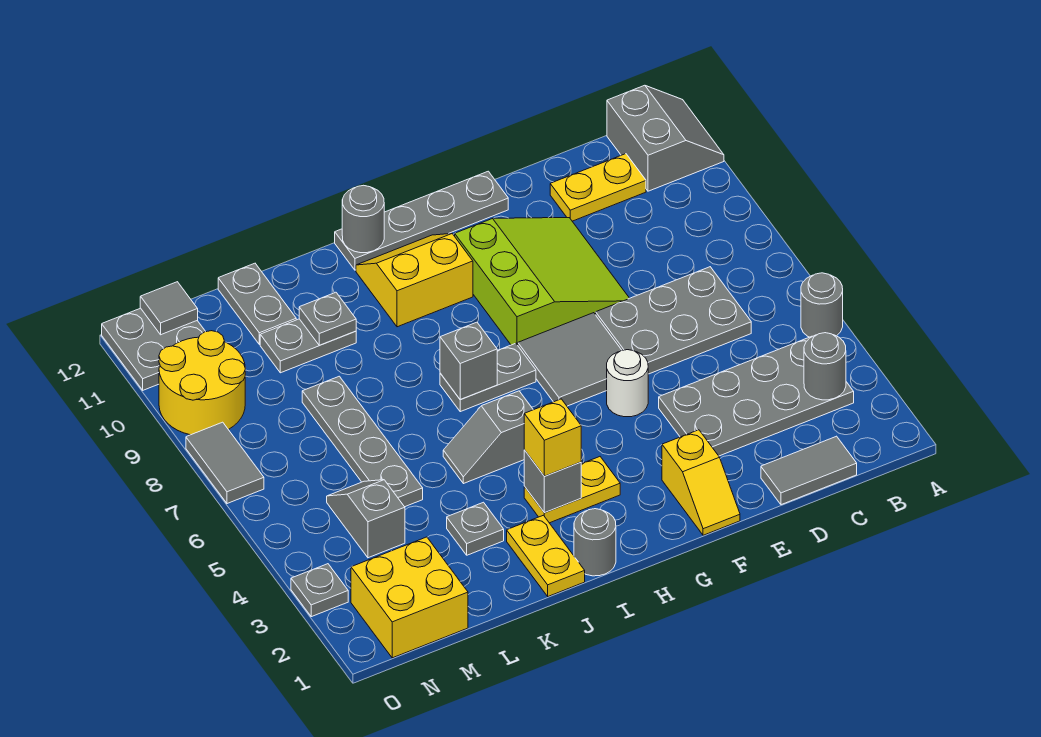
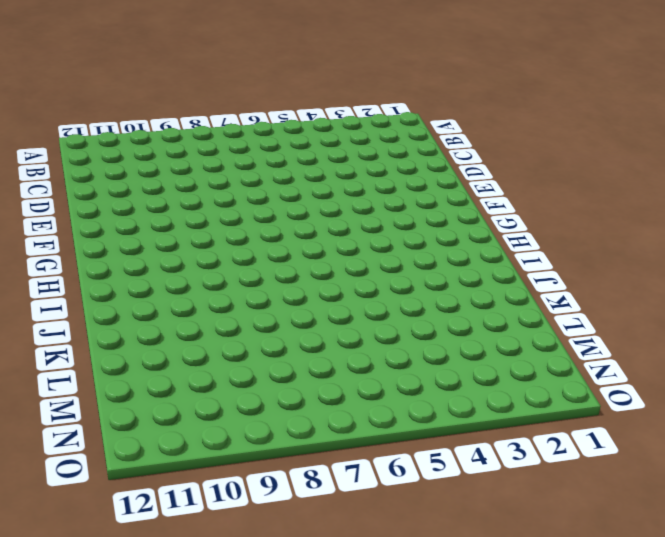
none -> grey round brick A5 level 1
none -> grey slope A11:B12 level 1 top B
none -> grey plate B3:E4 level 1
none -> grey tile C1:D1 level 1

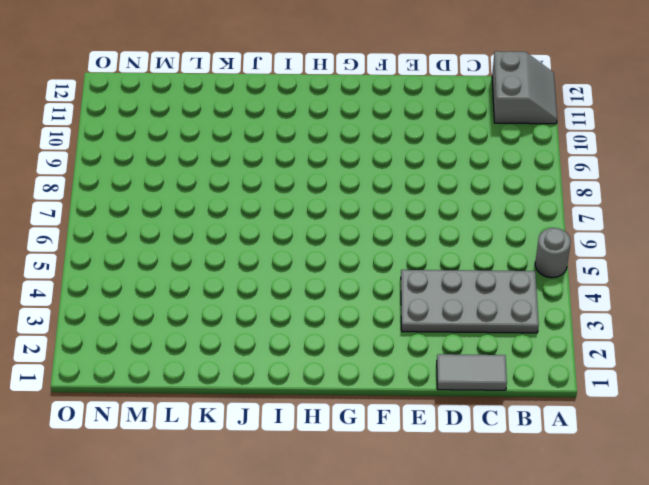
none -> grey plate C6:E7 level 1
none -> yellow plate C11:D11 level 1
none -> lime slope E8:G10 level 1 top G
none -> yellow slope F1:F2 level 1 top 2

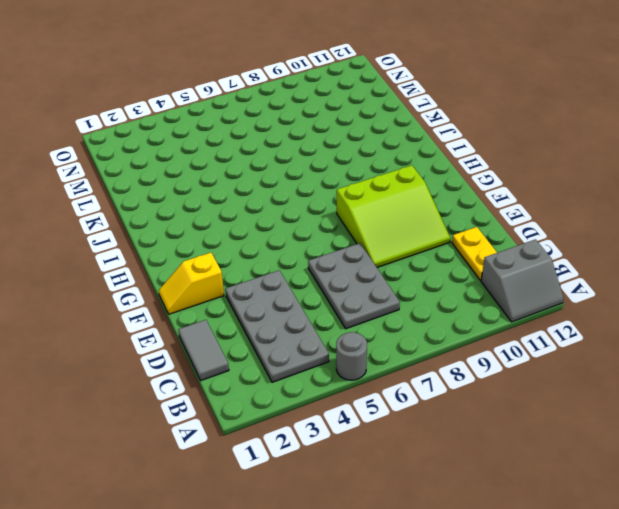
none -> white round brick F5 level 1
none -> grey tile F6:G7 level 1
none -> grey plate F12:I12 level 1
none -> yellow plate H3:I3 level 1

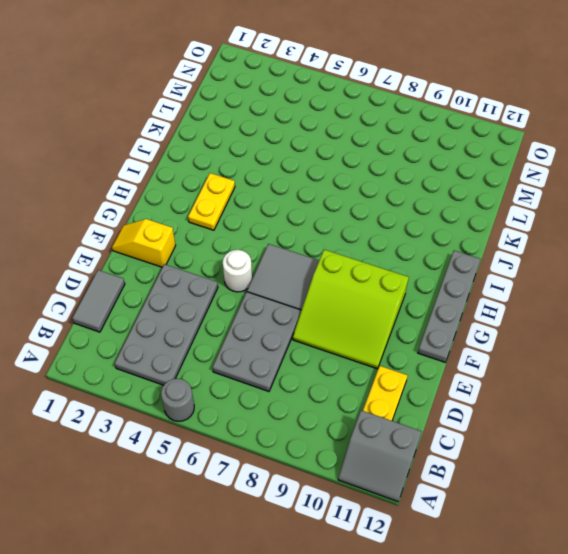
none -> grey plate H7:I7 level 1
none -> yellow slope H10:I11 level 1 top 10
none -> grey round brick I1 level 1
none -> grey slope I5:J5 level 1 top I

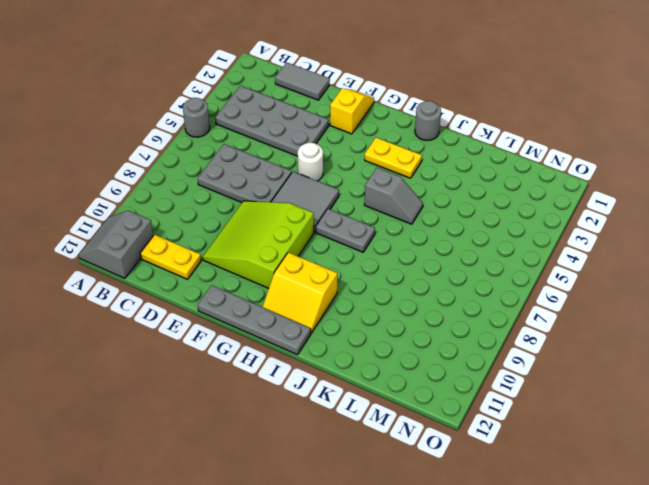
none -> yellow plate J1:J2 level 1
none -> grey plate K3 level 1
none -> grey plate K10:L10 level 1
none -> grey plate L5:L8 level 1

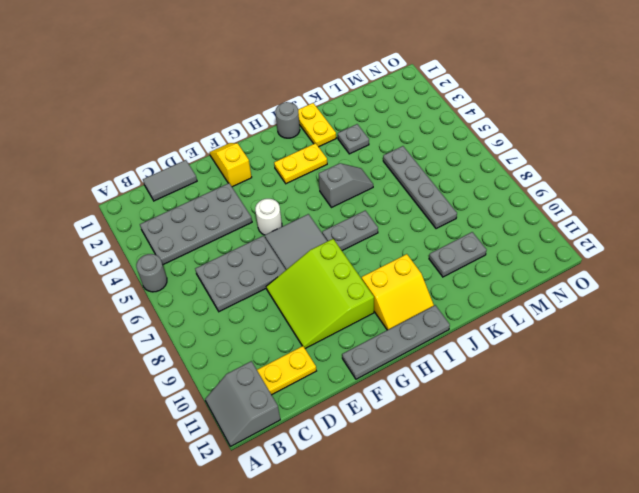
none -> grey plate L11:L12 level 1
none -> yellow brick M1:N2 level 1
none -> grey slope M4:M5 level 1 top 4
none -> yellow round brick N9:O10 level 1

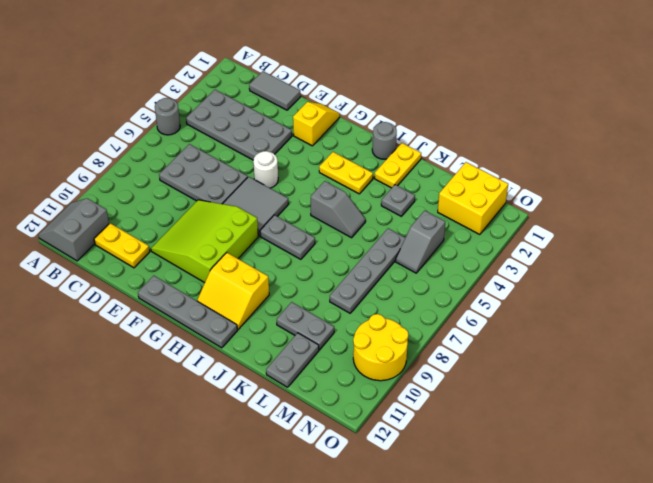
none -> grey plate N11:O12 level 1
none -> grey plate O3 level 1
none -> grey tile O7:O8 level 1
none -> grey round brick B3 level 2

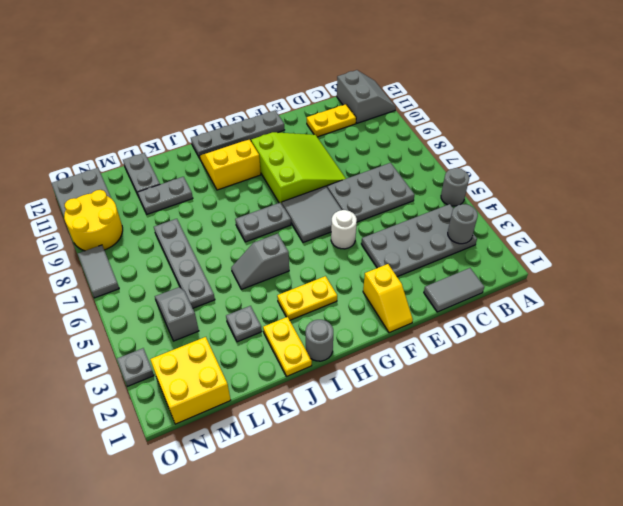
none -> grey brick I3 level 2
none -> grey brick I7 level 2
none -> grey round brick I12 level 2
none -> grey plate K10 level 2

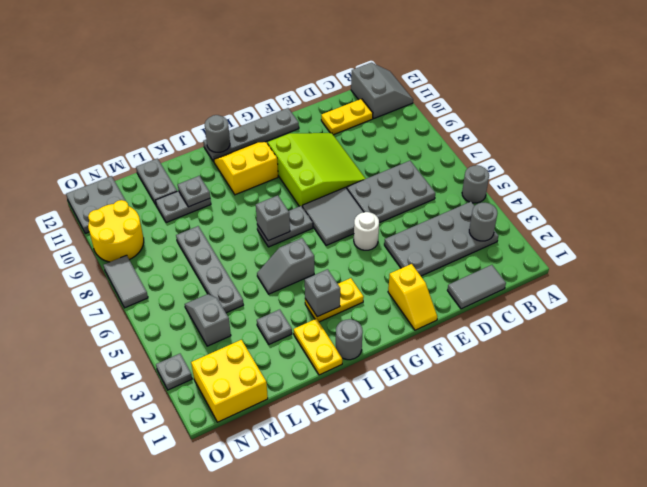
none -> grey tile N12 level 2
none -> yellow brick I3 level 3

